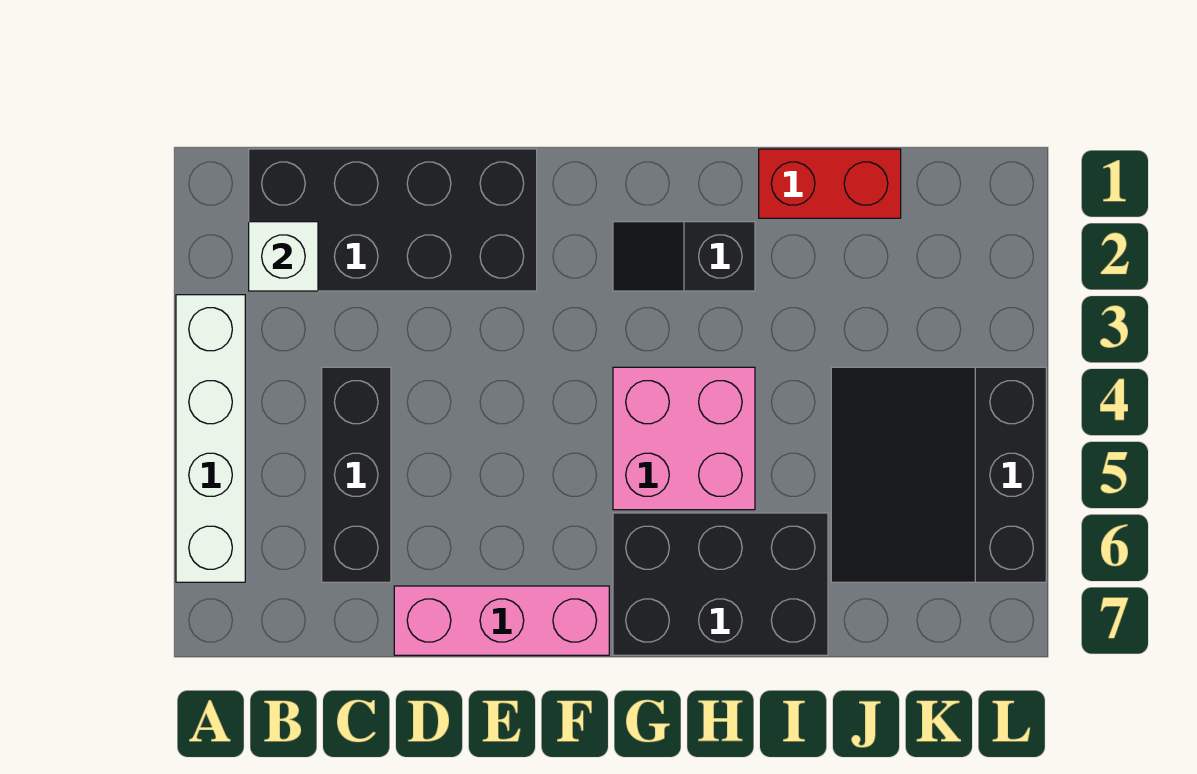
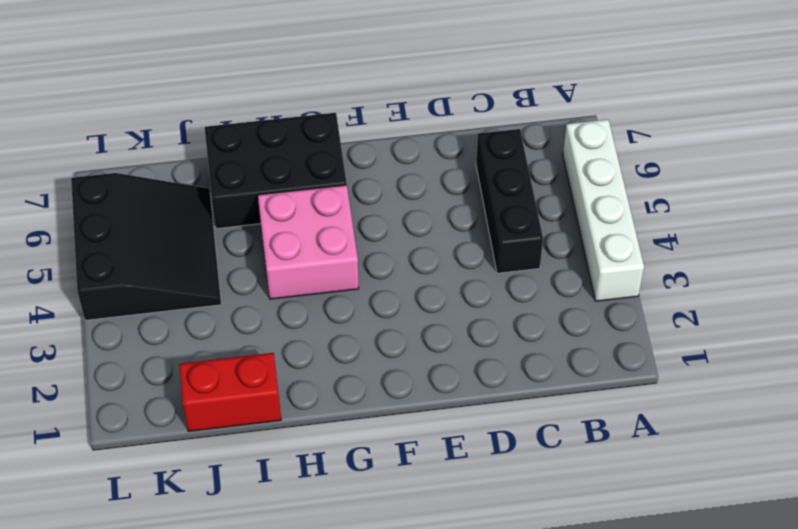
none -> black brick B1:E2 level 1
none -> pink brick D7:F7 level 1

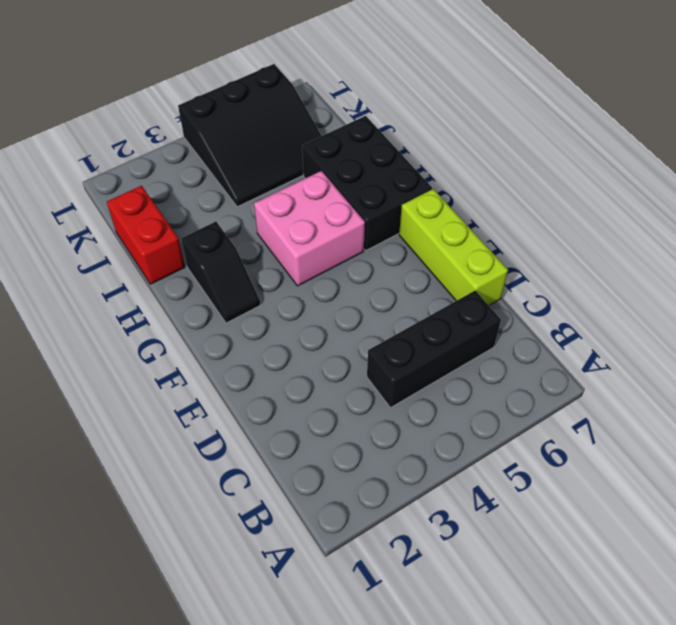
lime brick D7:F7 level 1 -> pink brick D7:F7 level 1
none -> white brick A3:A6 level 1
none -> black brick B1:E2 level 1

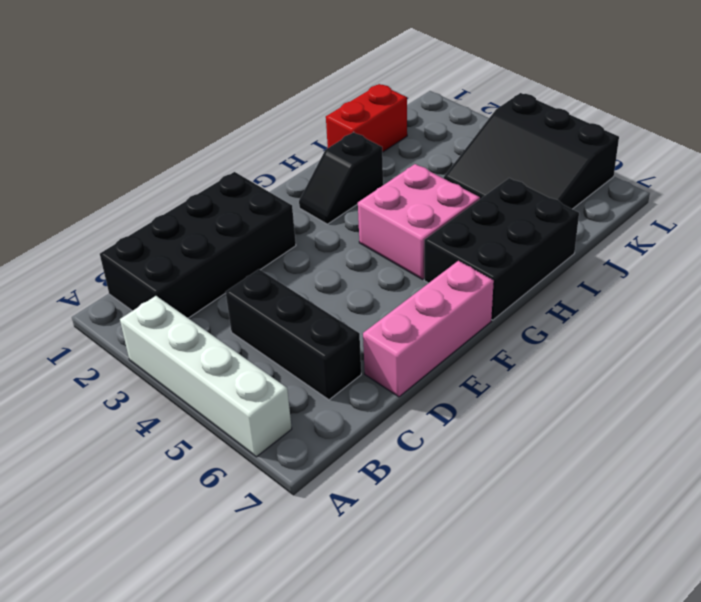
none -> white brick B2 level 2

